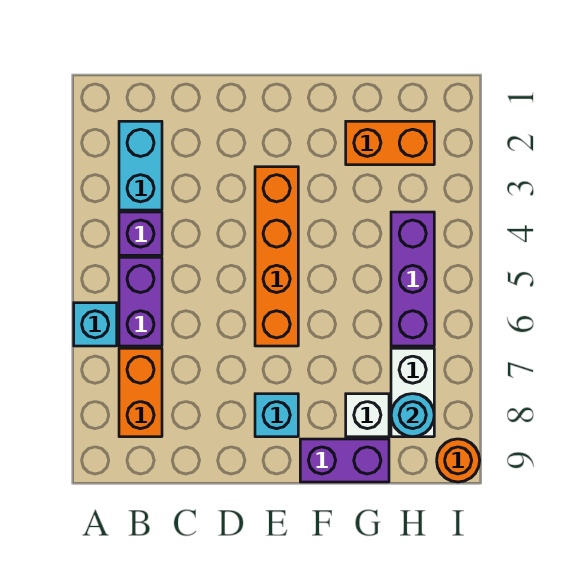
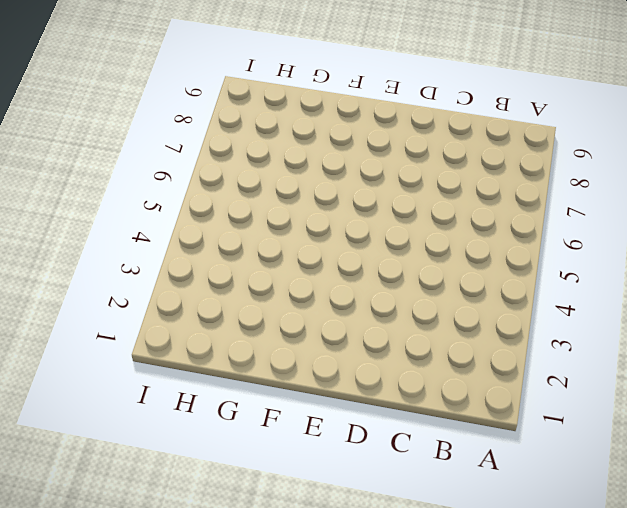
none -> cyan brick A6 level 1
none -> cyan brick B2:B3 level 1
none -> purple brick B4 level 1

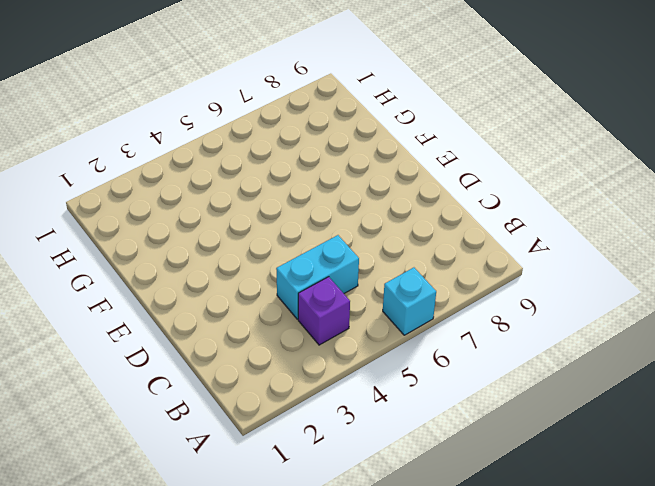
cyan brick C4:C5 level 1 -> cyan brick B2:B3 level 1
none -> purple brick B5:B6 level 1
none -> orange brick B7:B8 level 1
none -> orange brick E3:E6 level 1

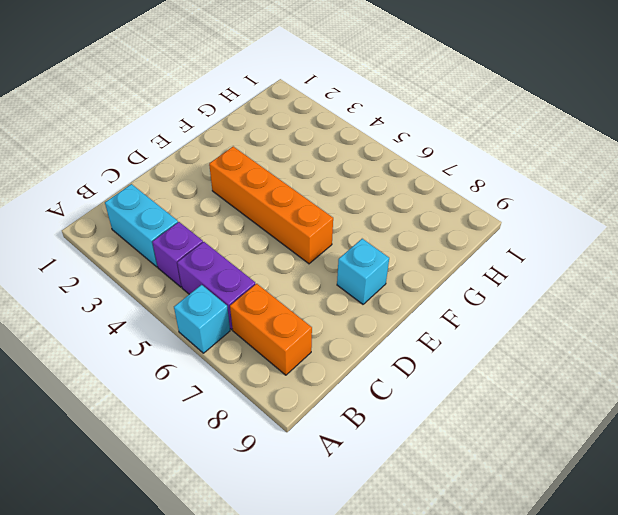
none -> purple brick F9:G9 level 1
none -> orange brick G2:H2 level 1
none -> white brick G8 level 1

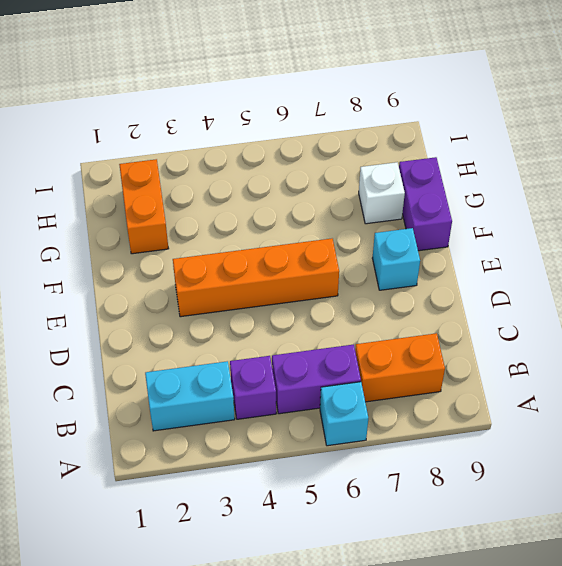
none -> purple brick H4:H6 level 1
none -> white brick H7:H8 level 1
none -> orange round brick I9 level 1

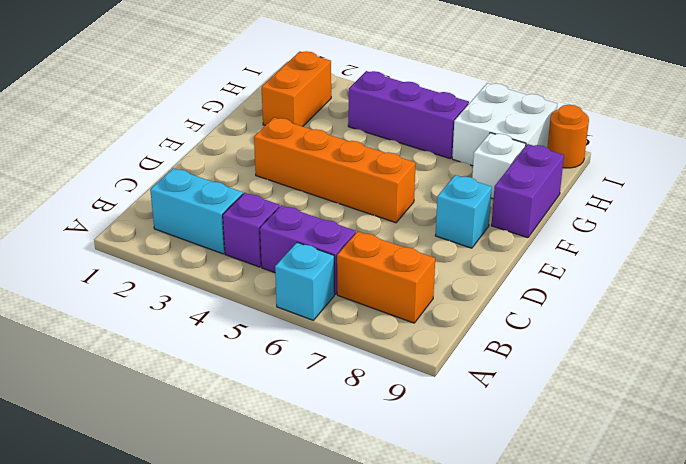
white brick H7:I8 level 1 -> white brick H7:H8 level 1
none -> cyan round brick H8 level 2

